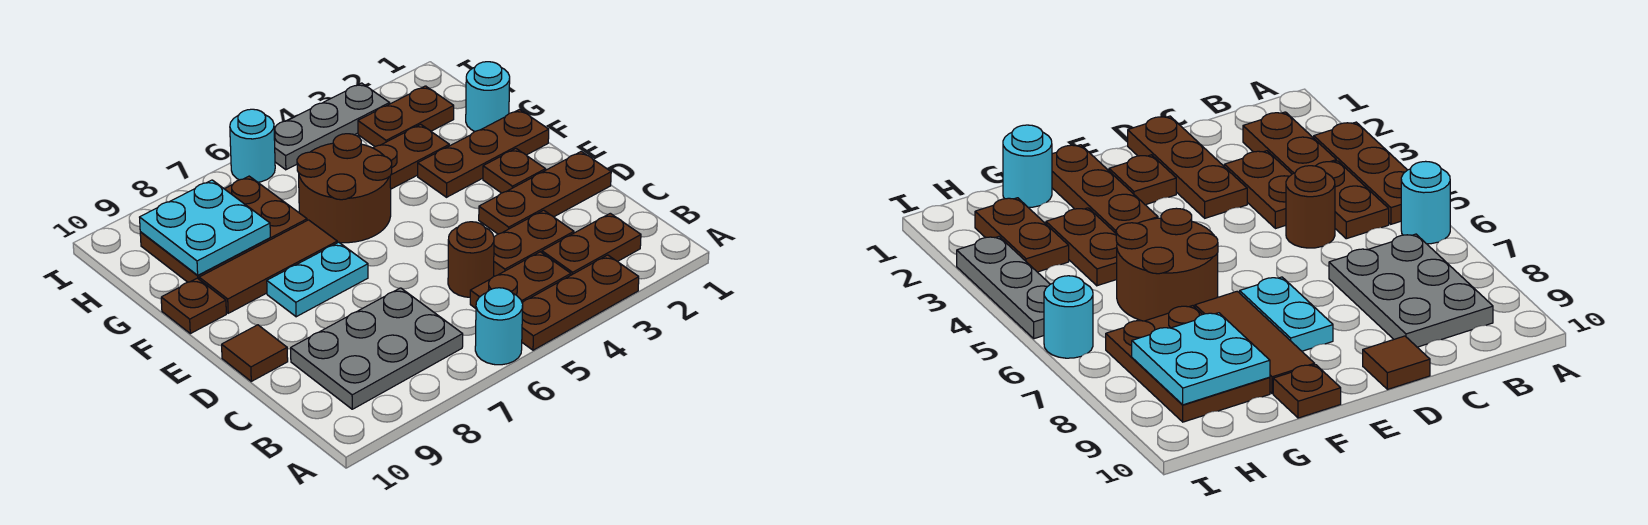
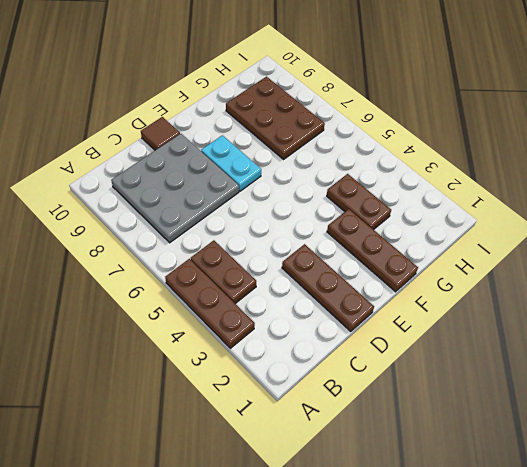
grey plate B7:D9 level 1 -> grey plate B7:C9 level 1
none -> cyan round brick A6 level 1
none -> brown plate B2:B3 level 1
none -> brown plate C3:C4 level 1

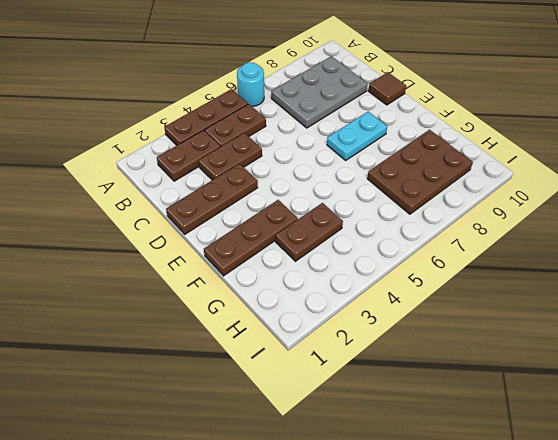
none -> brown round brick C5 level 1
none -> brown plate E2 level 1
none -> brown round brick F5:G6 level 1

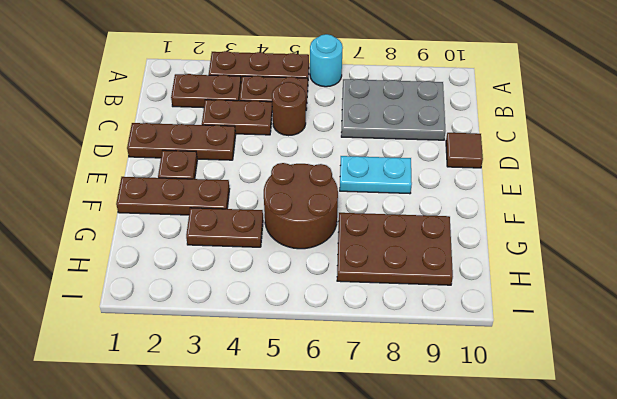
none -> brown tile F7:F9 level 1
none -> brown plate F10 level 1
none -> cyan round brick G1 level 1

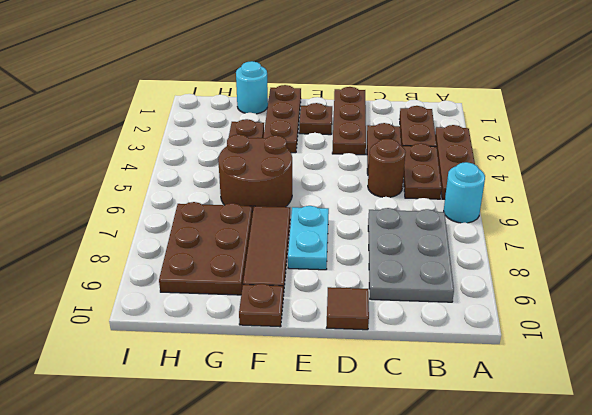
none -> brown plate H2:H3 level 1
none -> grey plate I3:I5 level 1
none -> cyan round brick I6 level 1

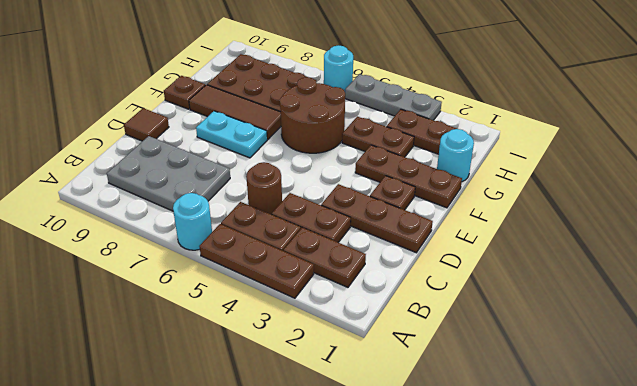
none -> cyan plate G8:H9 level 2

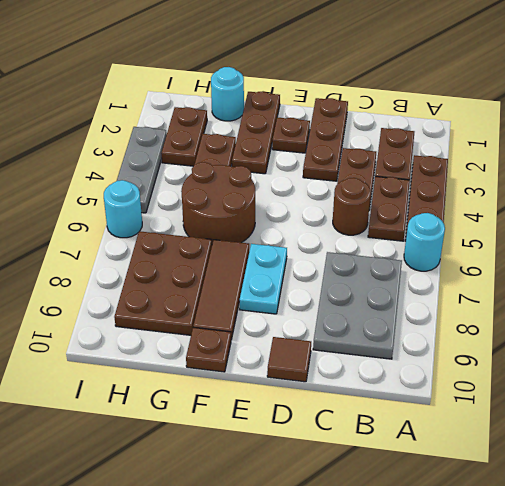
none -> cyan plate G8:H9 level 2

